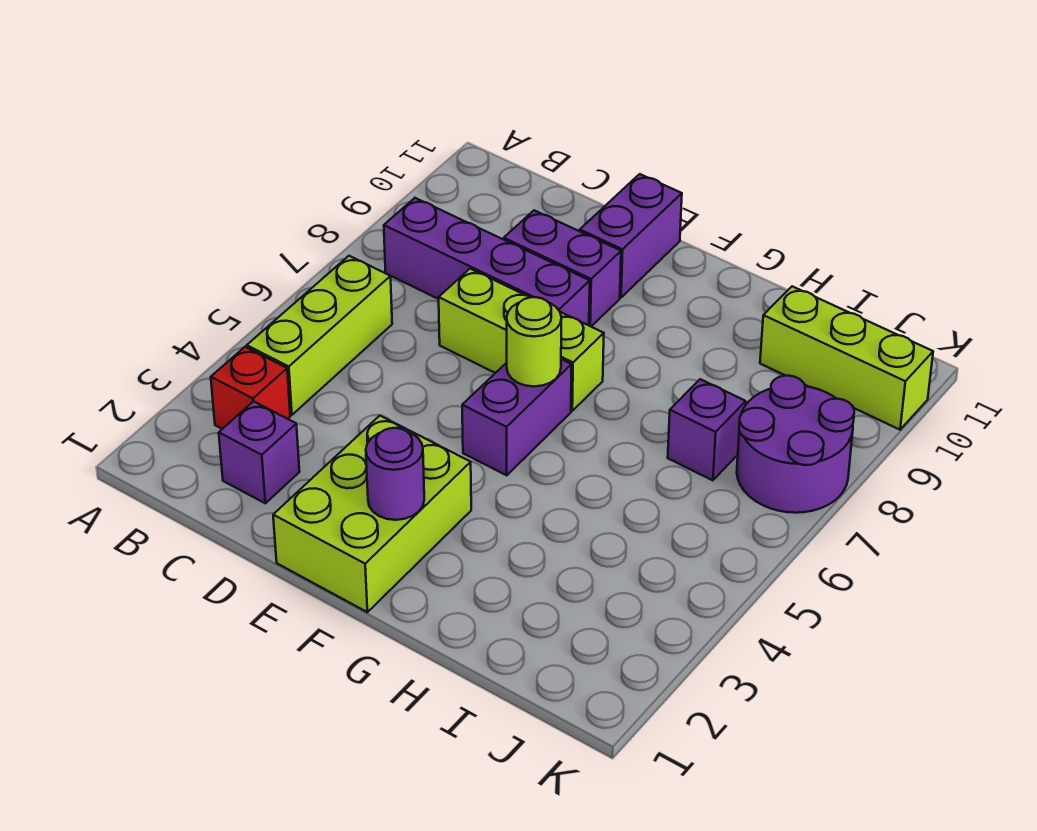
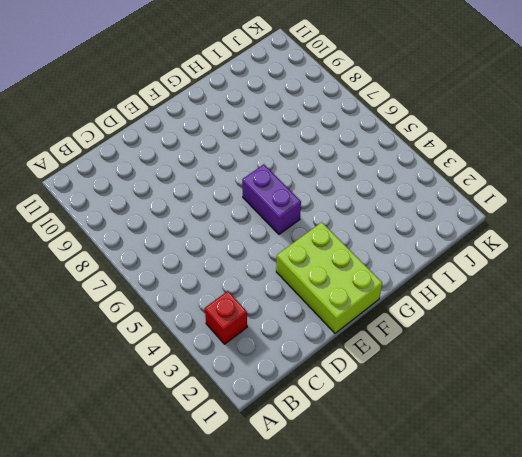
none -> lime brick B4:B6 level 1
none -> purple brick B8:E8 level 1
none -> purple brick C2 level 1

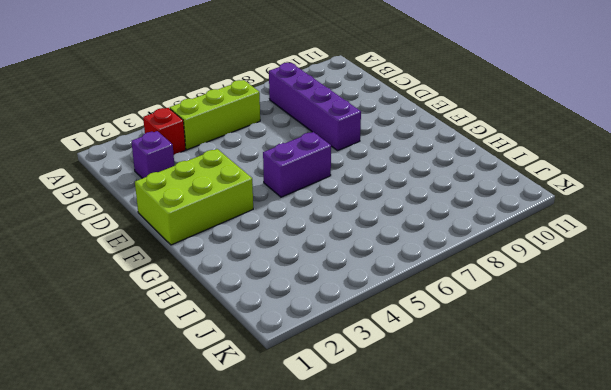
none -> lime brick D7:F7 level 1
none -> purple brick D9:E9 level 1
none -> purple brick E10:E11 level 1

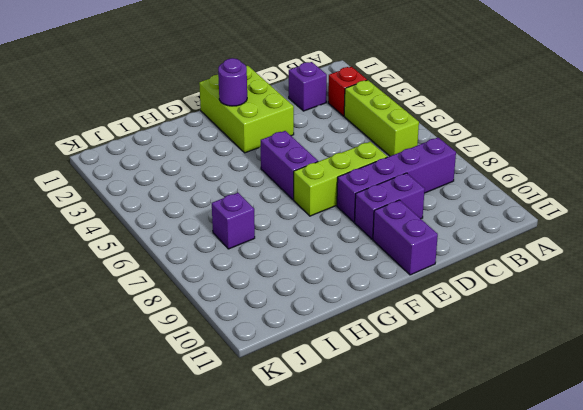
none -> lime brick I10:K10 level 1
none -> purple round brick J7:K8 level 1
none -> lime round brick F6 level 2

